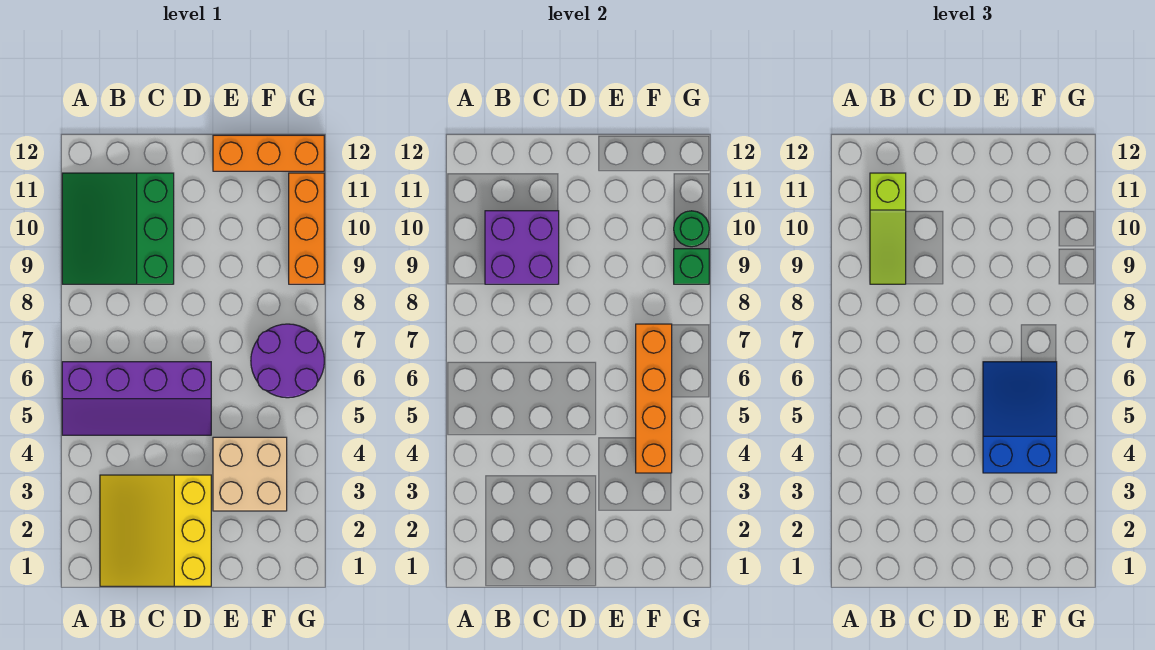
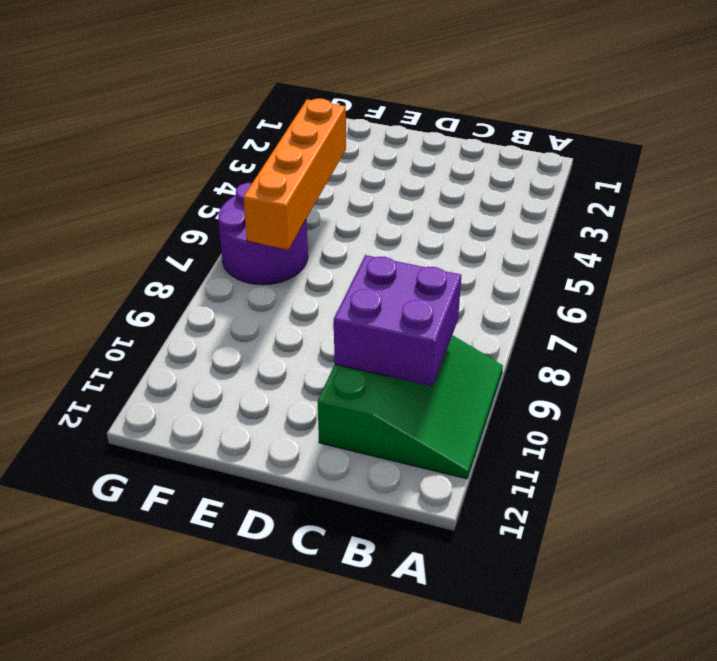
none -> purple slope A5:D6 level 1 top 6
none -> yellow slope B1:D3 level 1 top D
none -> tan brick E3:F4 level 1

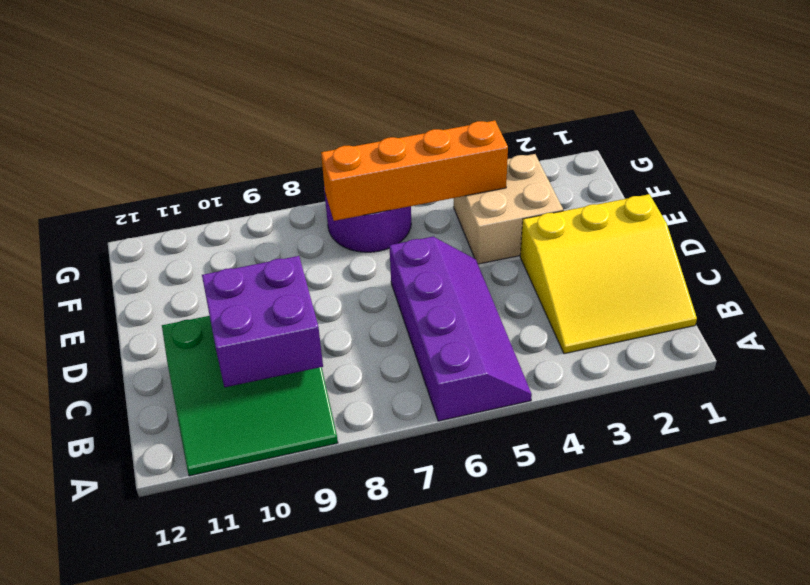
none -> orange brick E12:G12 level 1
none -> orange brick G9:G11 level 1
none -> green brick G9 level 2

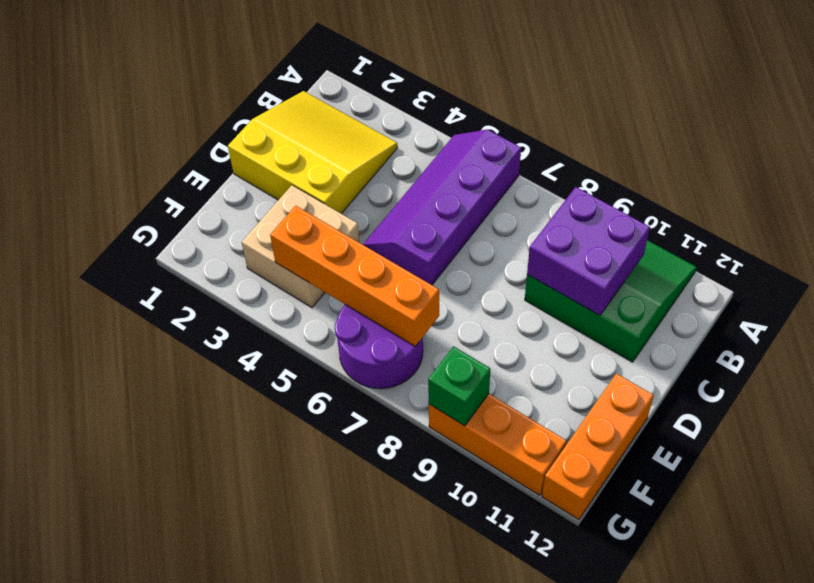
none -> green round brick G10 level 2
none -> lime slope B9:B11 level 3 top 11
none -> blue slope E4:F6 level 3 top 4

